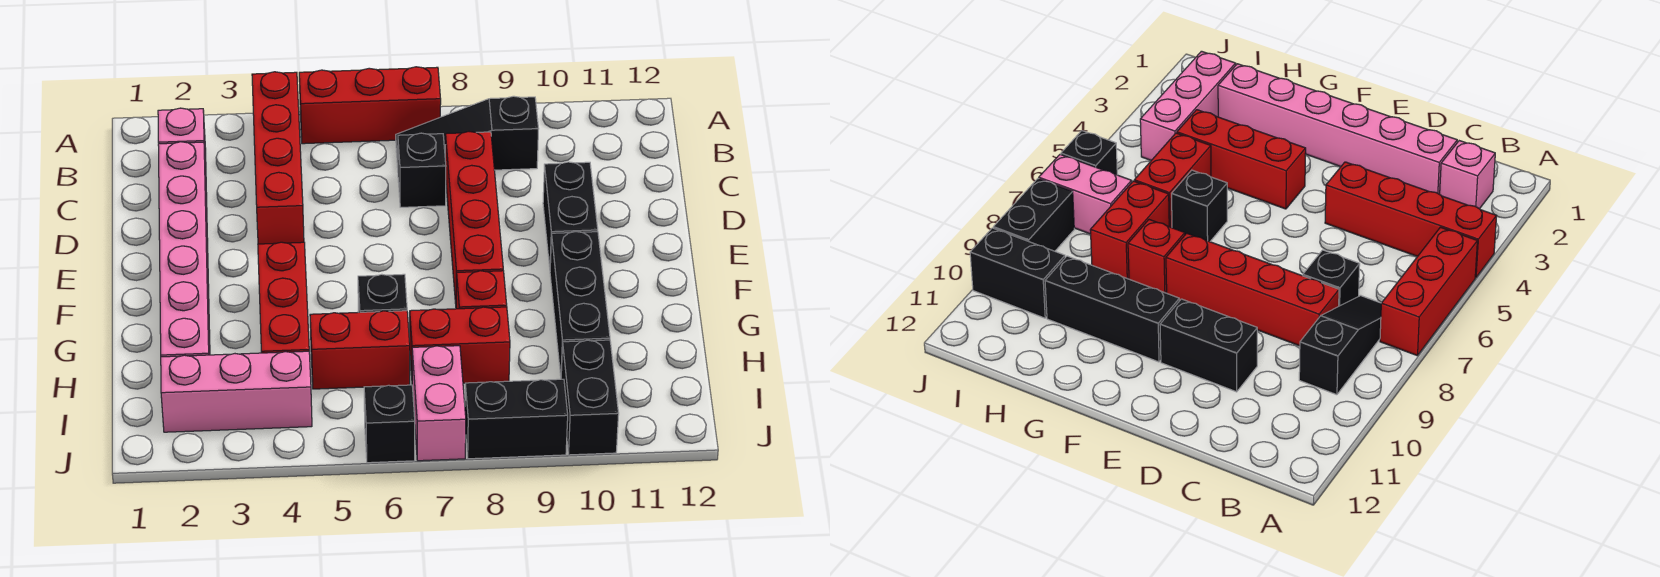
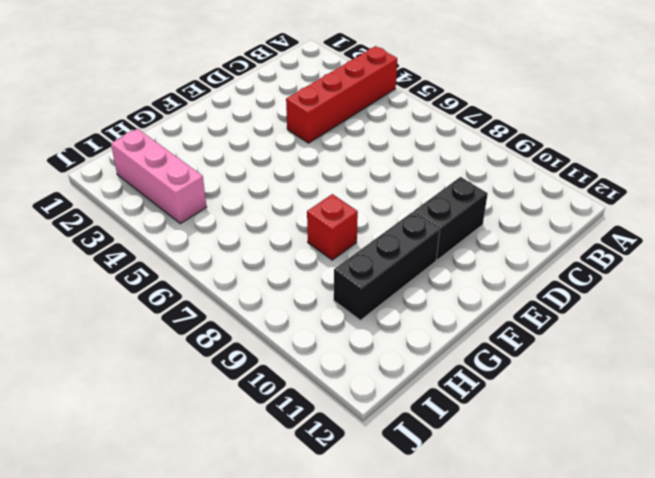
none -> red brick A5:A7 level 1
none -> pink brick B2 level 1
none -> black slope B7:B9 level 1 top 9

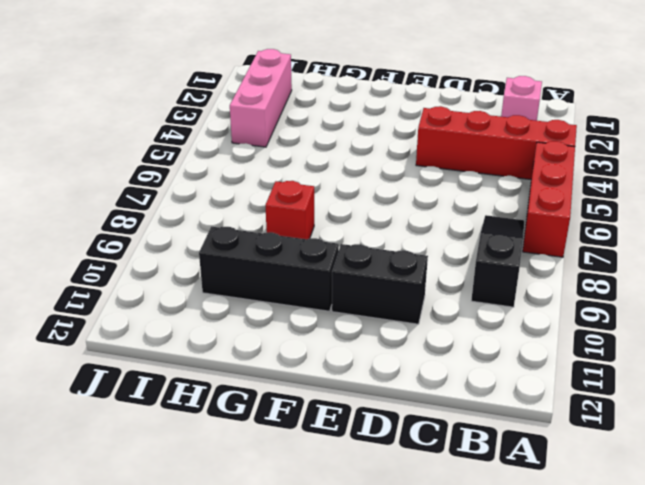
none -> pink brick C2:H2 level 1
none -> black brick C7 level 1
none -> red brick C8:F8 level 1

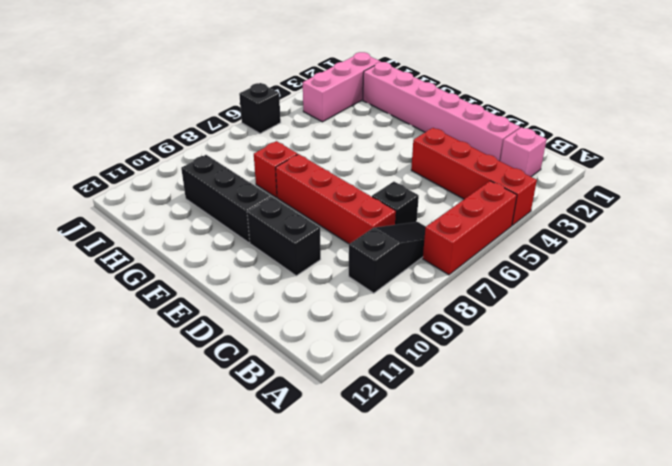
none -> red brick F4:H4 level 1
none -> black brick G6 level 1
none -> red brick H5:H6 level 1

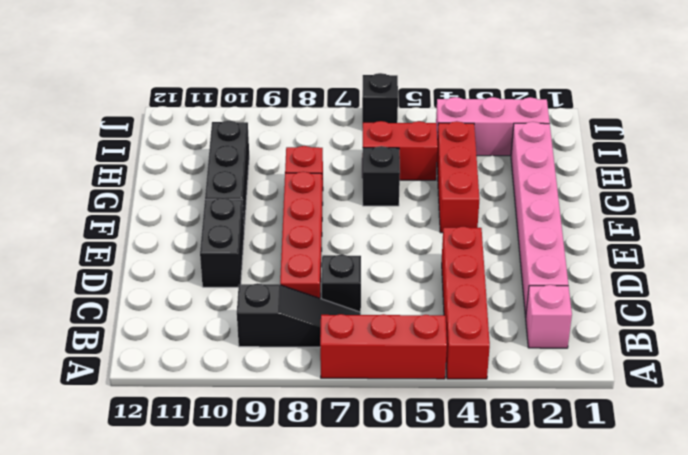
none -> red brick H7:H8 level 1
none -> pink brick I7:J7 level 1
none -> black brick I10:J10 level 1

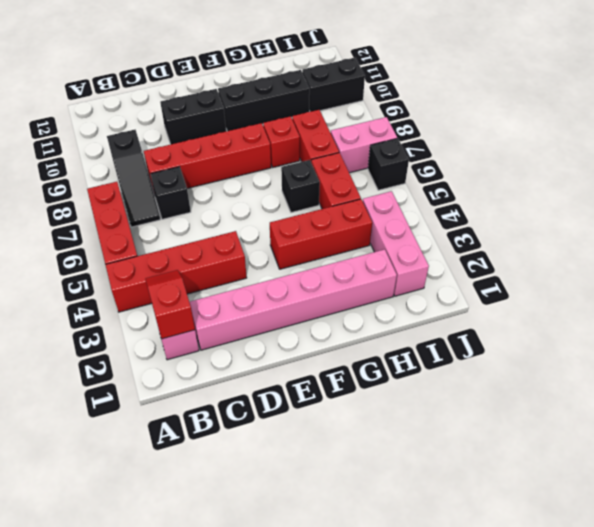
red slope B2:B3 level 2 top 2 -> none
none -> black brick J8:J9 level 1

